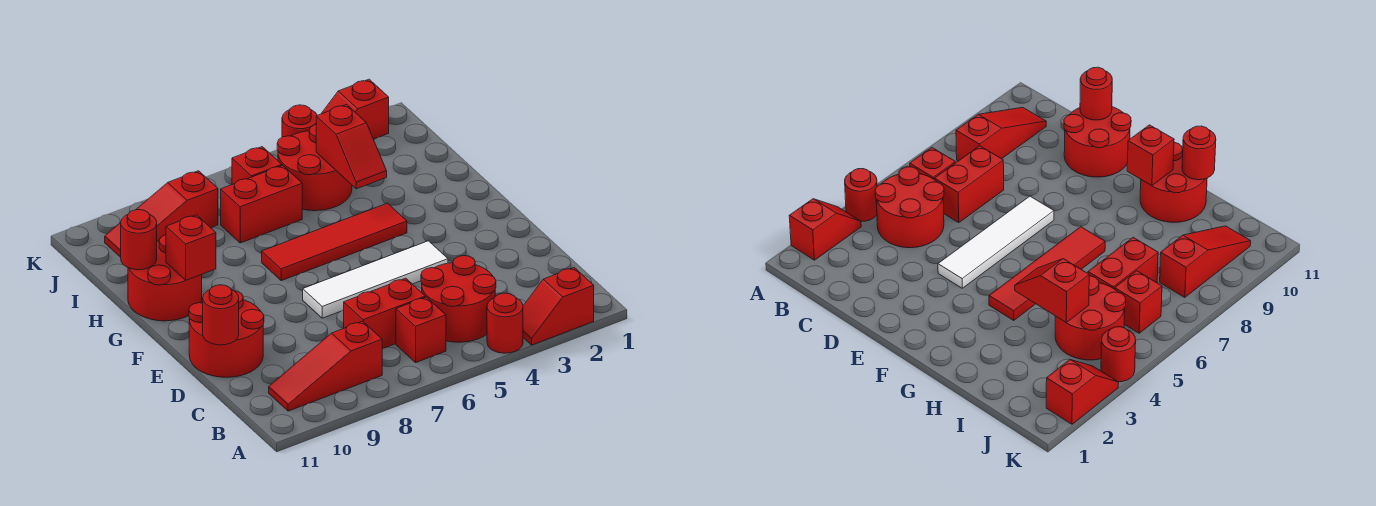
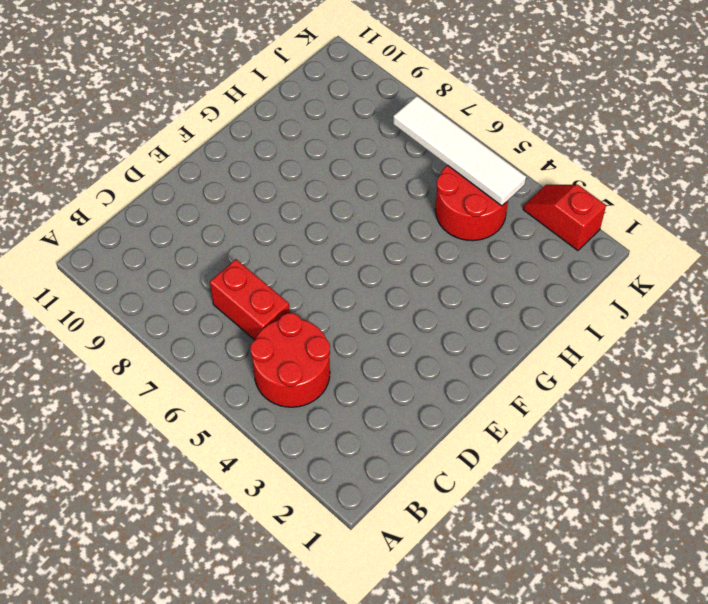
white tile J4:J7 level 2 -> white tile E4:E7 level 1
none -> red slope A2:A3 level 1 top 2
none -> red round brick A4 level 1
none -> red brick B6 level 1

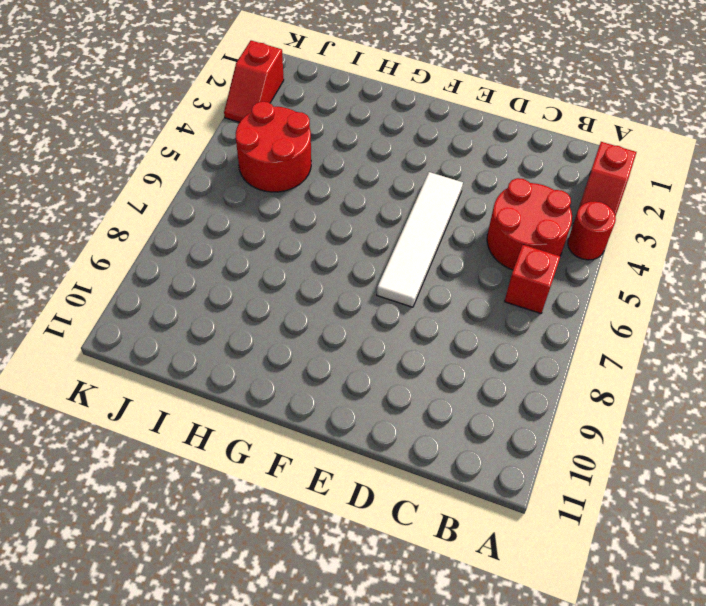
none -> red slope B8:B10 level 1 top 8
none -> red brick C6:C7 level 1
none -> red round brick D10:E11 level 1

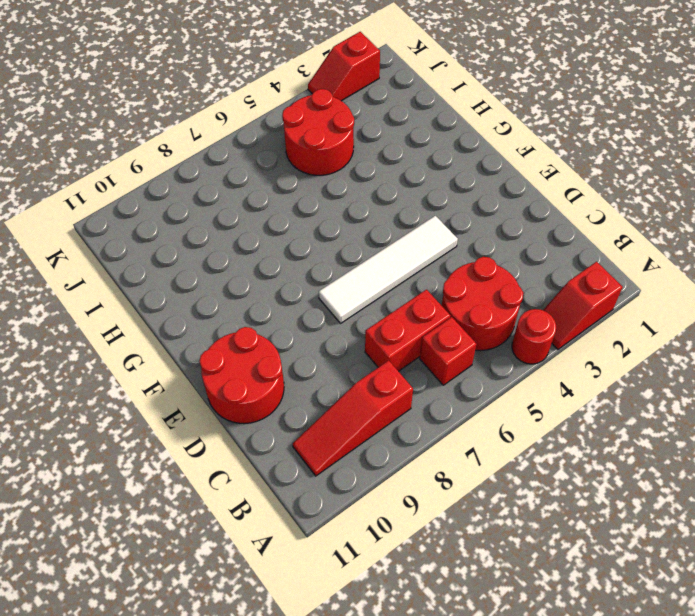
none -> red tile G4:G7 level 1
none -> red round brick G10:H11 level 1
none -> red brick I6:I7 level 1

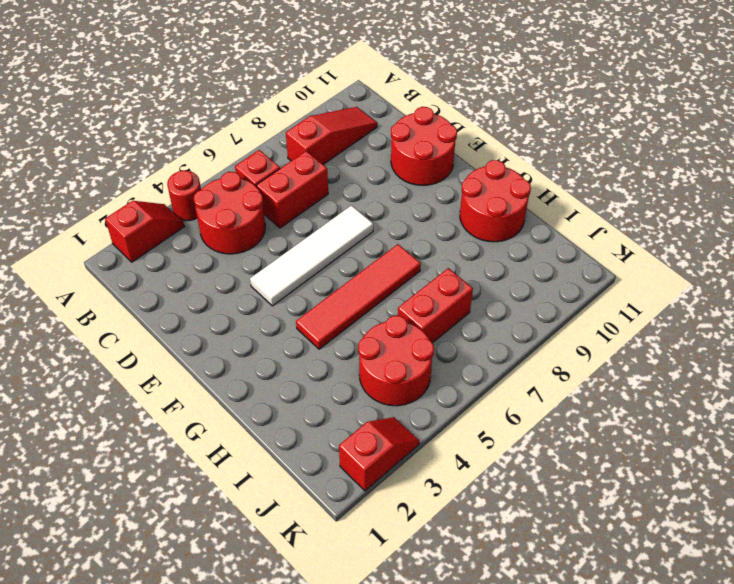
none -> red brick J6 level 1
none -> red slope J8:J10 level 1 top 8
none -> red round brick K4 level 1

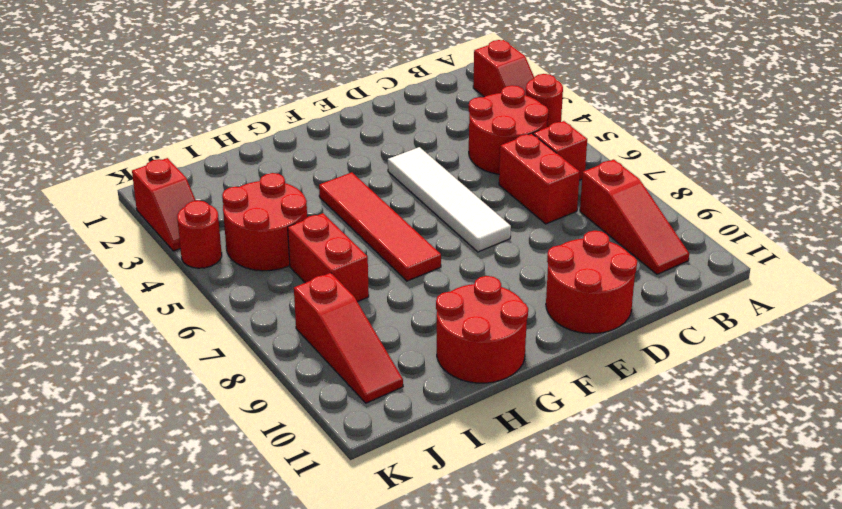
none -> red brick J6 level 1
none -> red round brick D11 level 2
none -> red brick G10 level 2

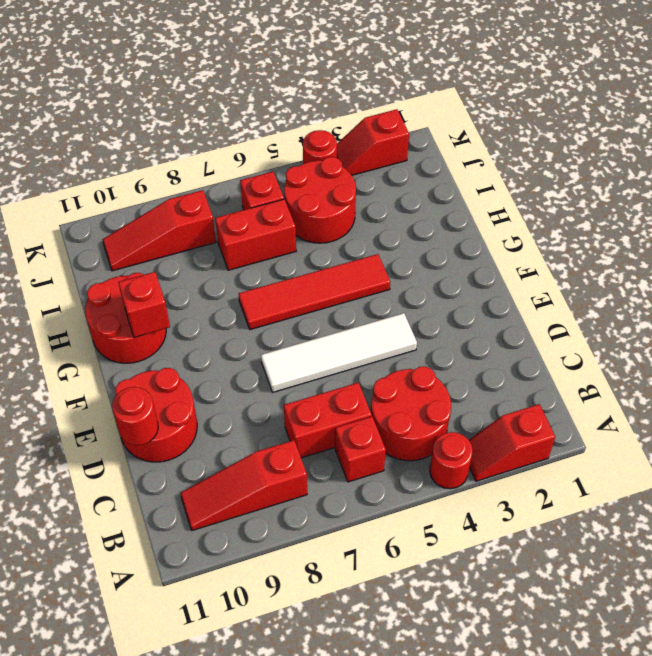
none -> red slope H4:I4 level 2 top I
none -> red round brick H11 level 2

